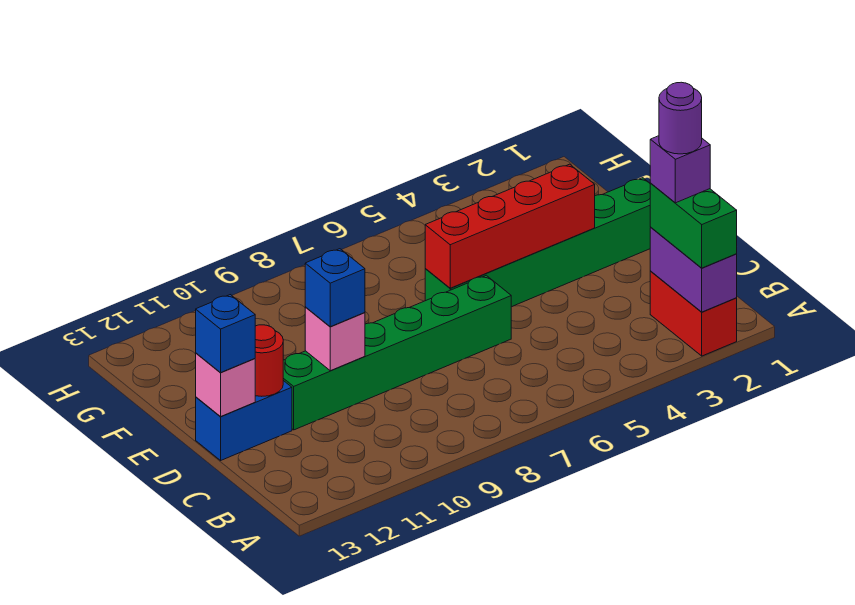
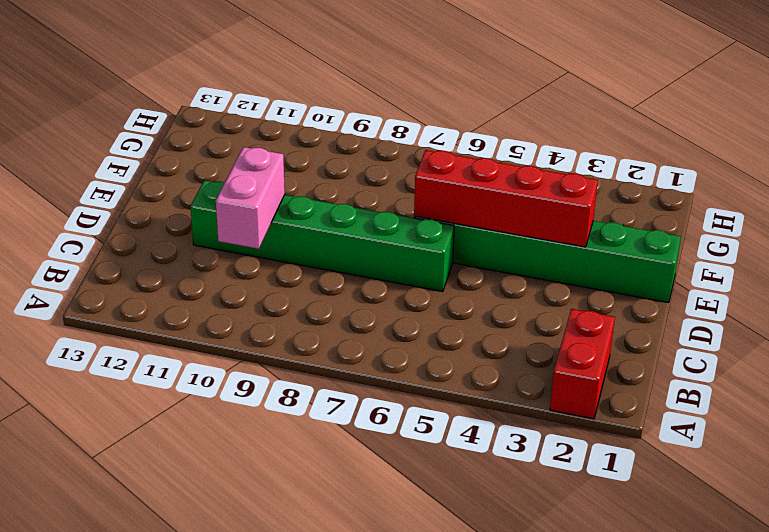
pink brick C10:D10 level 2 -> pink brick D10 level 2
none -> blue brick D12:D13 level 1
none -> purple brick A2:B2 level 2
none -> red round brick D12 level 2

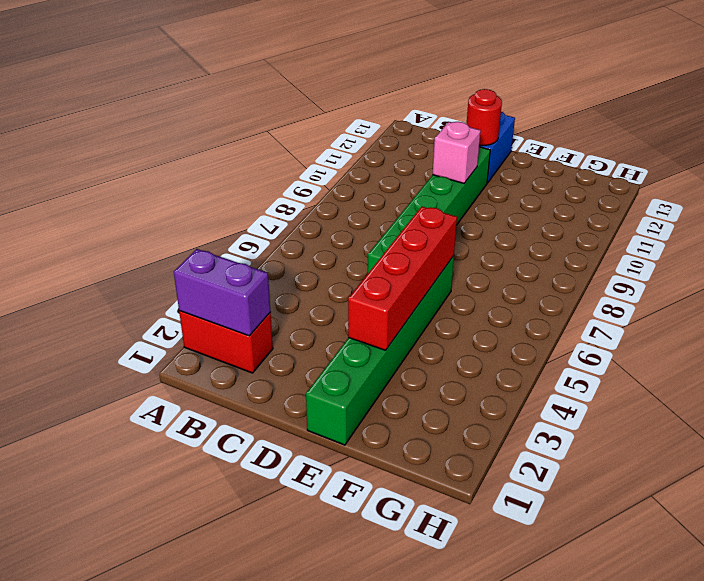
none -> pink brick D13 level 2
none -> green brick A2:B2 level 3
none -> blue brick D10 level 3

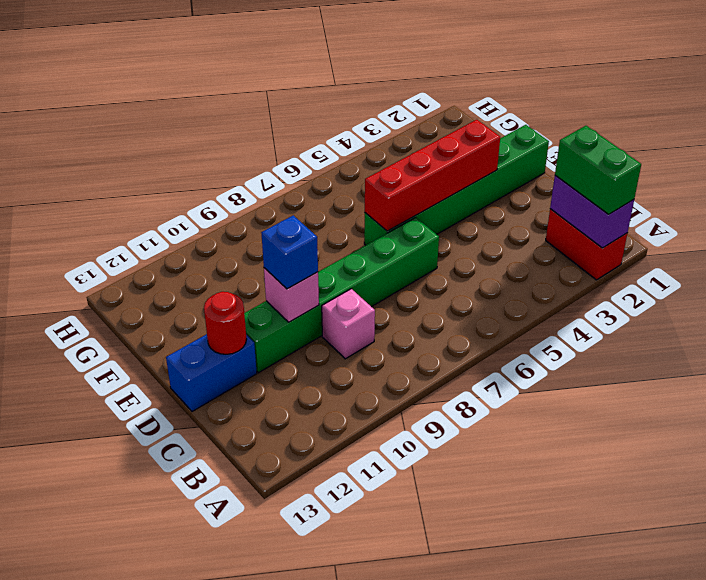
pink brick C9 level 1 -> pink brick D13 level 2
none -> blue brick D13 level 3
none -> purple brick B2 level 4
none -> purple round brick B2 level 5

